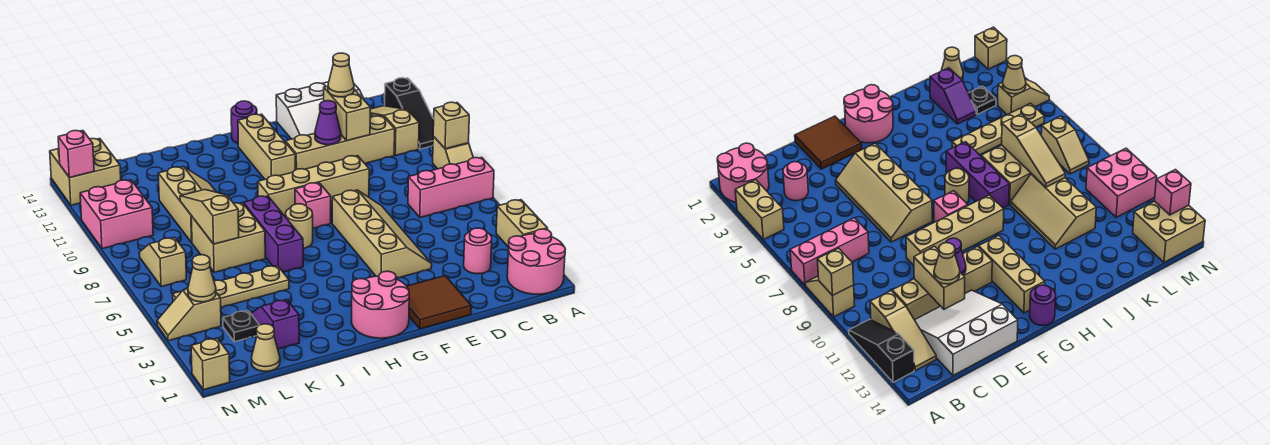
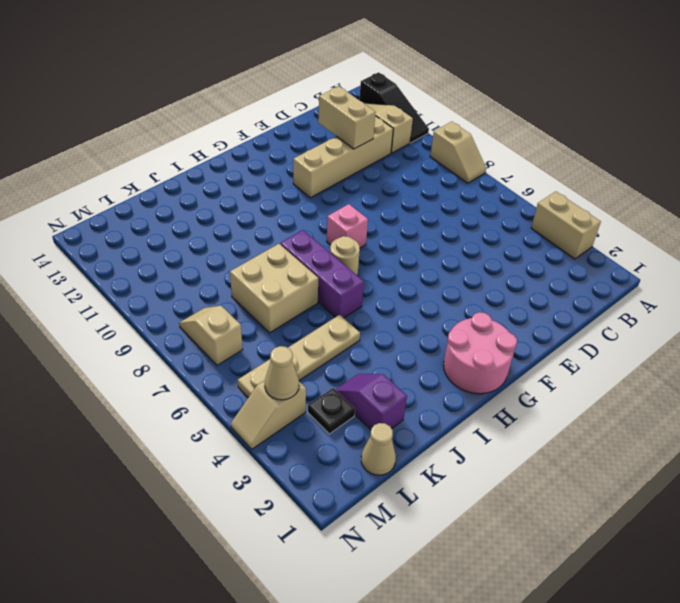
none -> pink round brick A1:B2 level 1
none -> pink brick A7:C7 level 1
none -> pink round brick C3 level 1
none -> white slope C12:E14 level 1 top 14

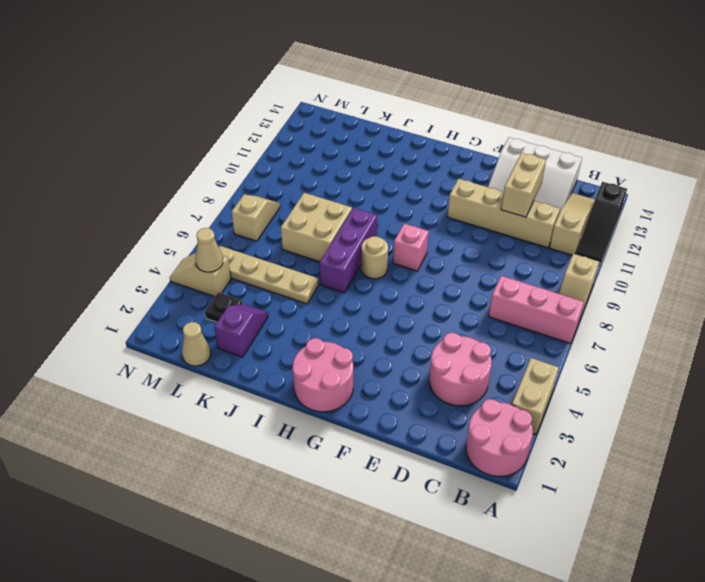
pink round brick C3:D4 level 1 -> pink round brick C3 level 1
none -> brown tile E1:F2 level 1
none -> tan slope E4:F7 level 1 top F
none -> tan brick E9:H9 level 1
none -> tan brick G11:G13 level 1

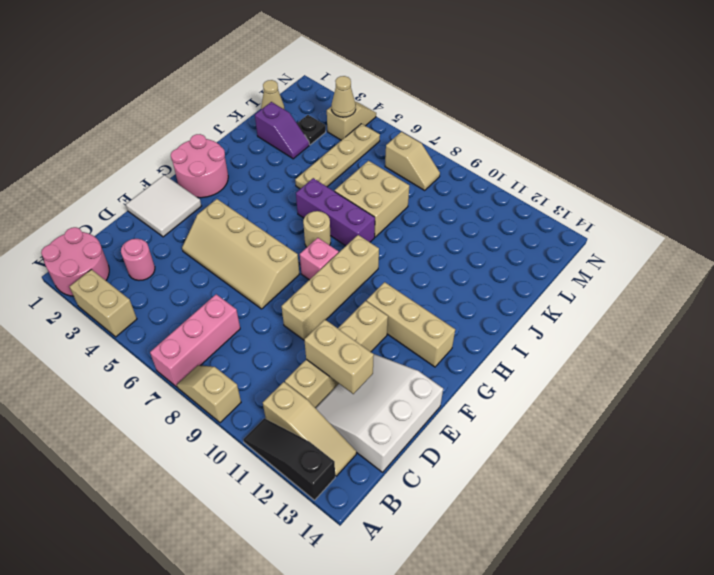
white tile E1:F2 level 1 -> brown tile E1:F2 level 1
none -> purple round brick G14 level 1
none -> tan slope J9:K11 level 1 top K
none -> pink brick M10:N11 level 1
none -> tan brick M13:N14 level 1

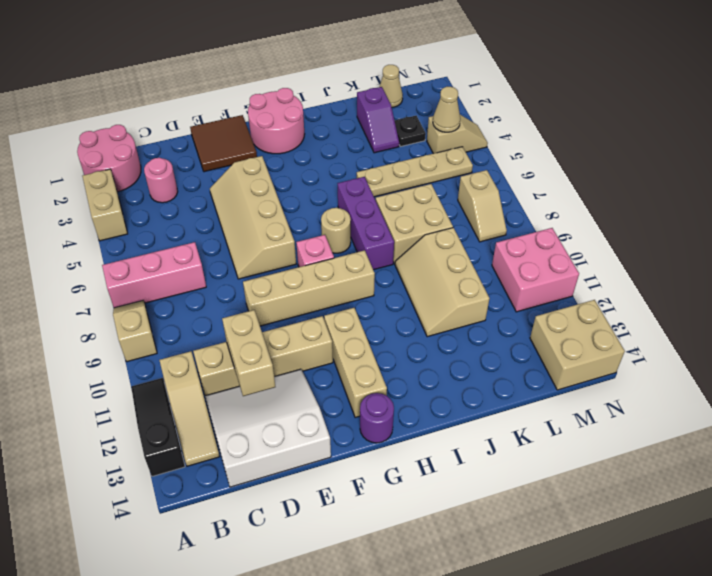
none -> tan brick N1 level 1
none -> tan brick A9 level 2
none -> purple cone E11 level 2
none -> tan slope K7:K9 level 2 top 7

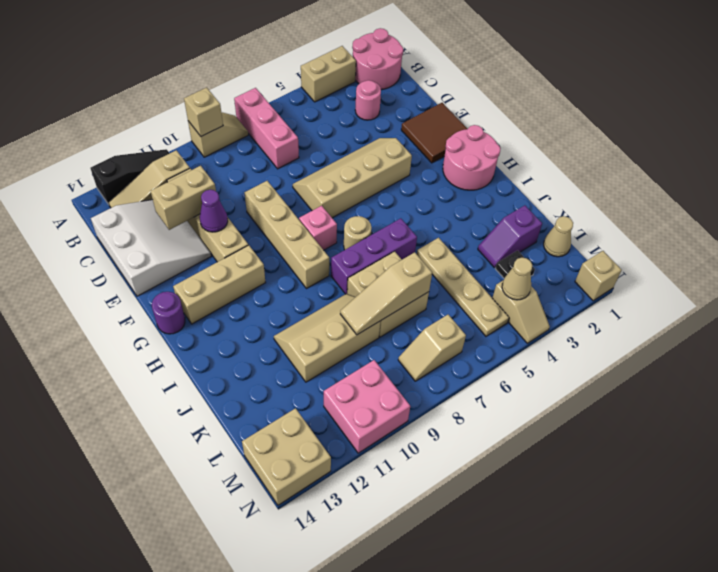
none -> pink brick N13 level 2
none -> tan cone D12 level 3

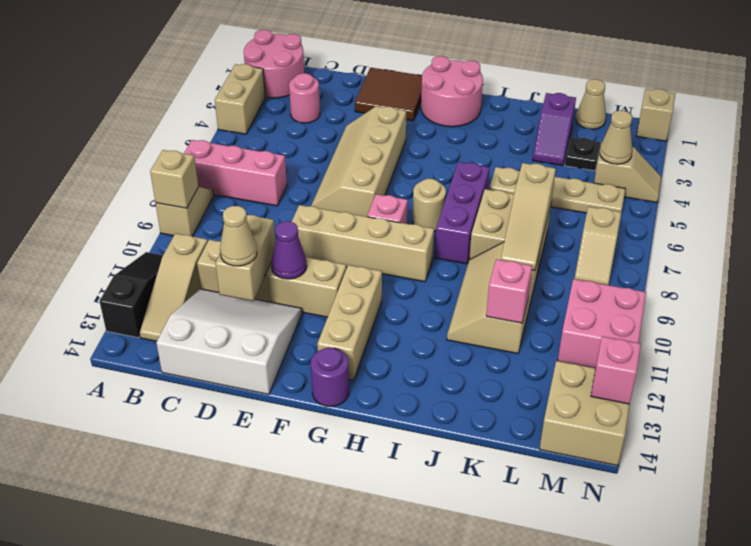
pink brick K11 level 2 -> none

